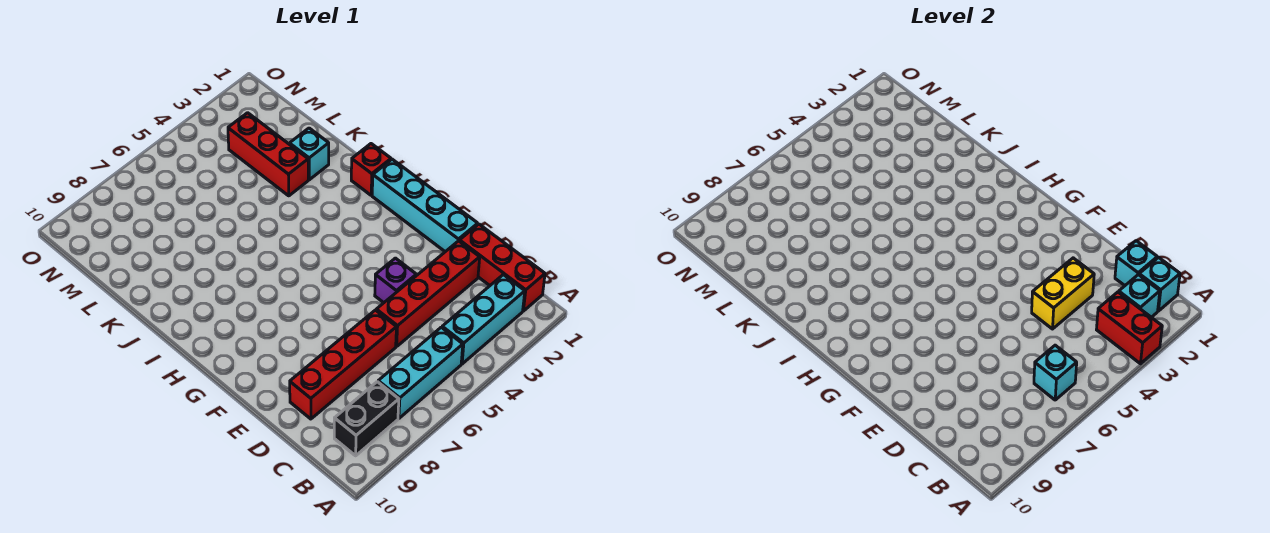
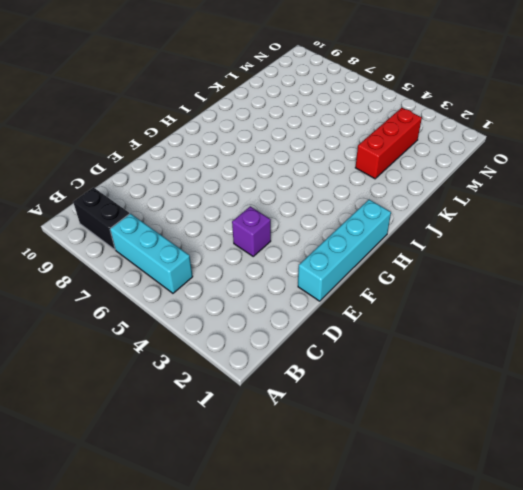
none -> red brick B1:D1 level 1
none -> cyan brick B2:B4 level 1
none -> red brick D2:D5 level 1

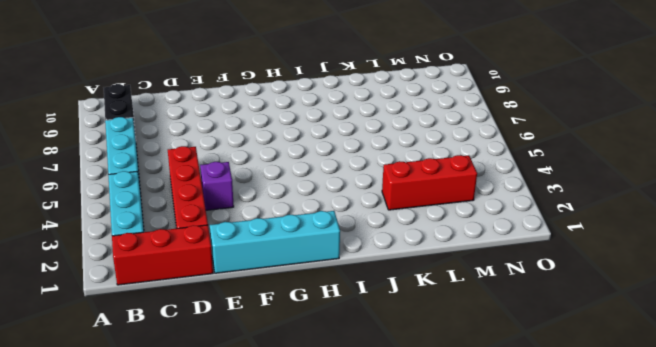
none -> red brick D6:D9 level 1
none -> red brick I1 level 1
none -> cyan brick K2 level 1

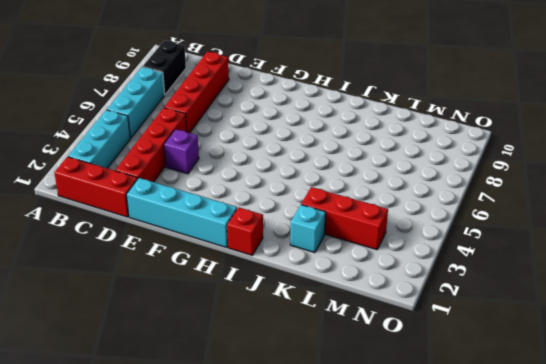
none -> red brick A3:B3 level 2
none -> cyan brick B1 level 2
none -> cyan brick B2 level 2

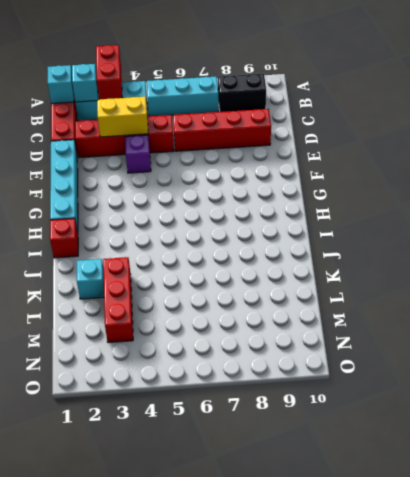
none -> cyan brick B6 level 2
none -> cyan brick C1 level 2

